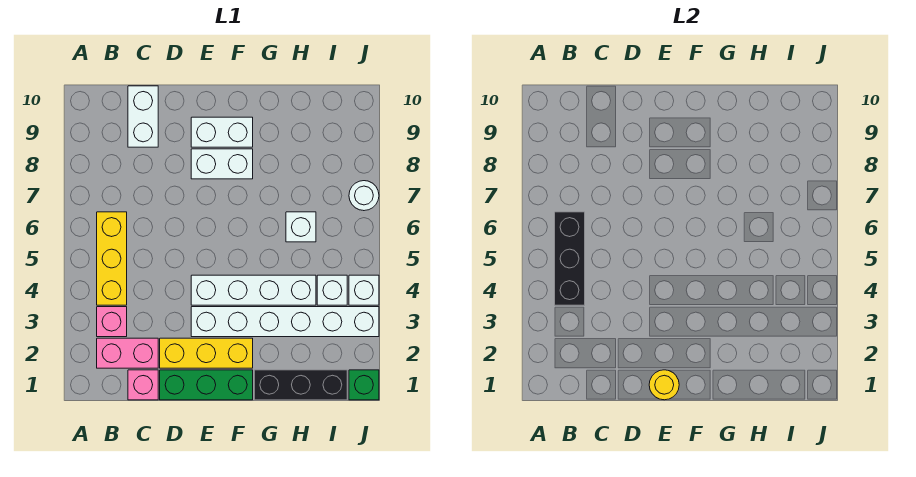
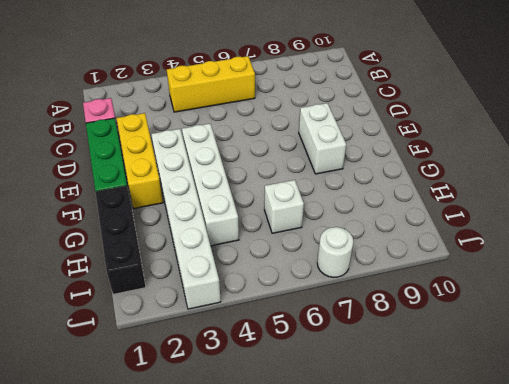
none -> pink brick B2:C2 level 1
none -> pink brick B3 level 1
none -> white brick C9:C10 level 1

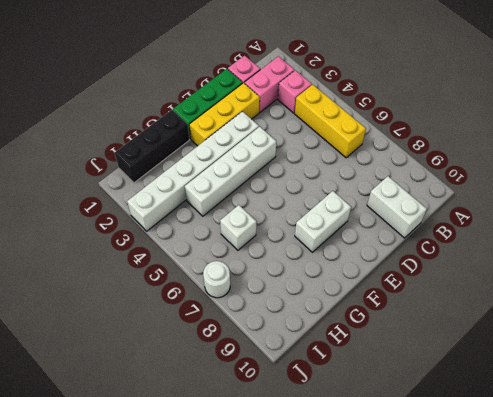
none -> white brick E9:F9 level 1
none -> white brick I4 level 1
none -> green brick J1 level 1

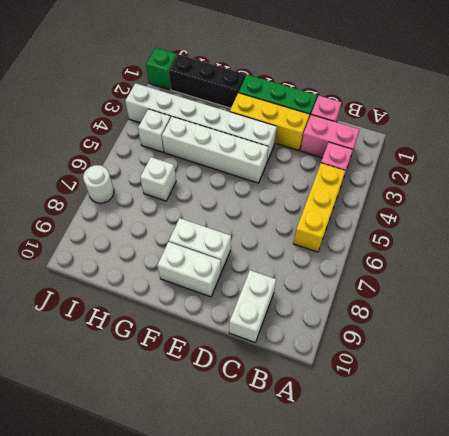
none -> white brick J4 level 1
none -> black brick B4:B6 level 2
none -> yellow round brick E1 level 2

